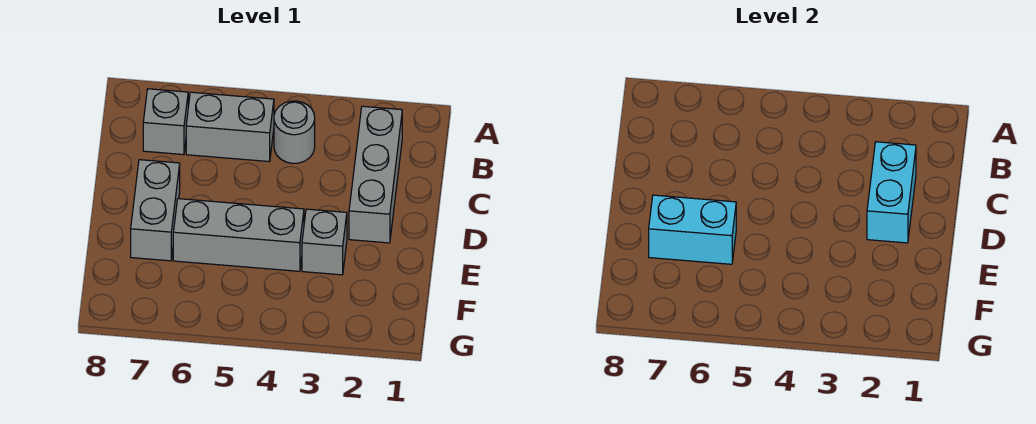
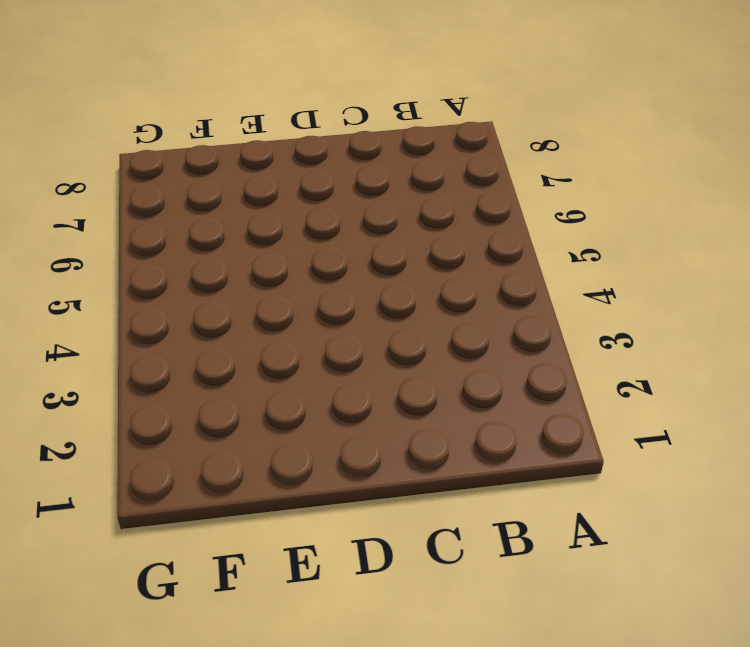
none -> grey brick B2:D2 level 1
none -> grey round brick B4 level 1

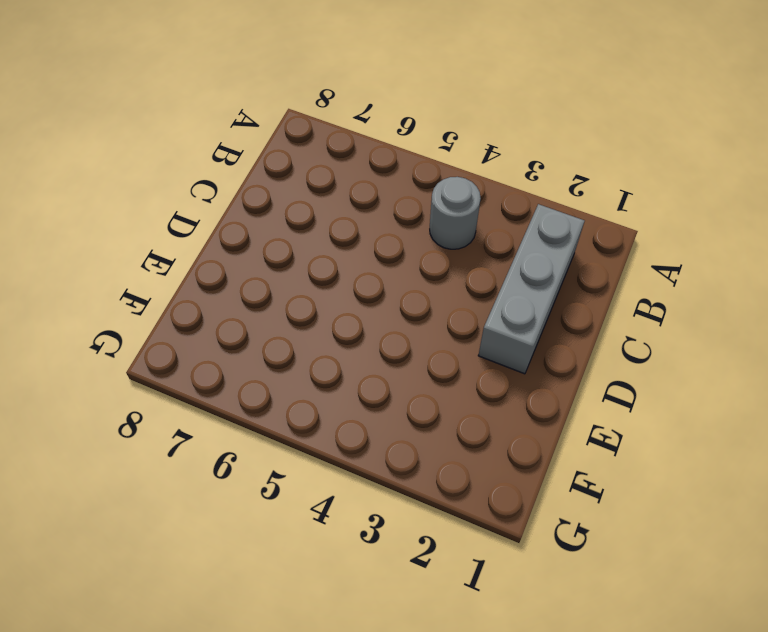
none -> grey brick B5:B6 level 1
none -> grey brick B7 level 1

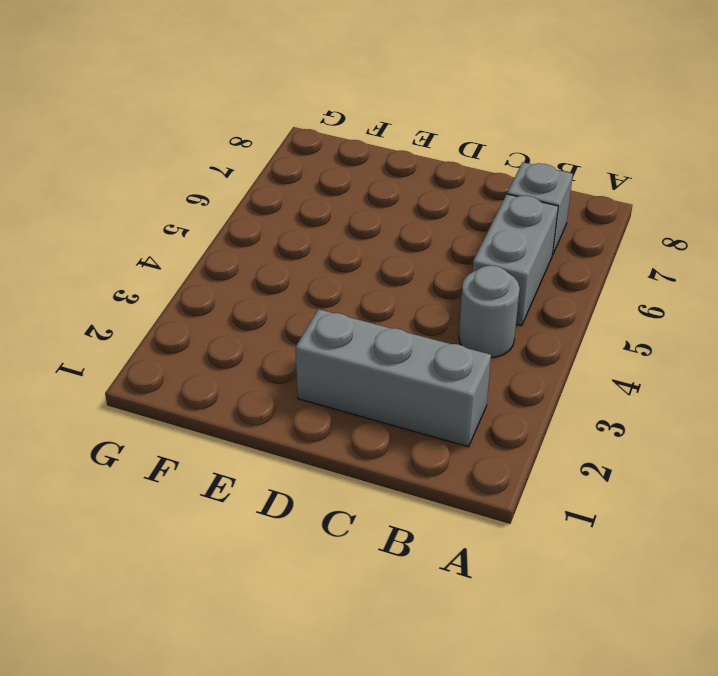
none -> grey brick D7:E7 level 1
none -> grey brick E3 level 1

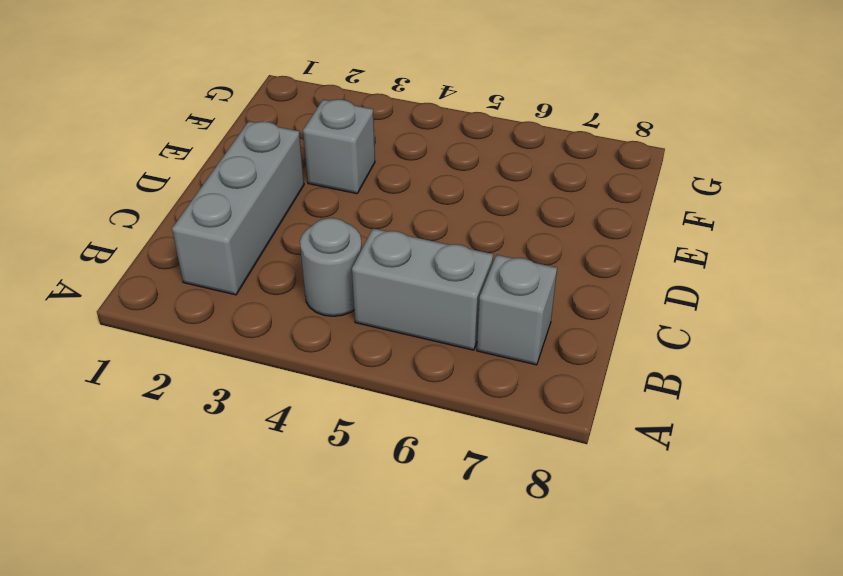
none -> grey brick D7:E7 level 1
none -> grey brick E4:E6 level 1

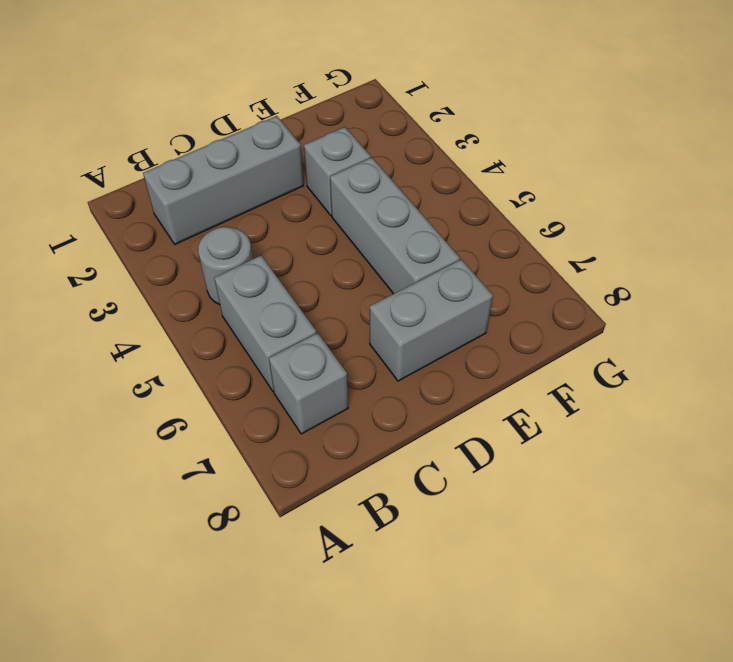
none -> cyan brick C2:D2 level 2
none -> cyan brick E6:E7 level 2

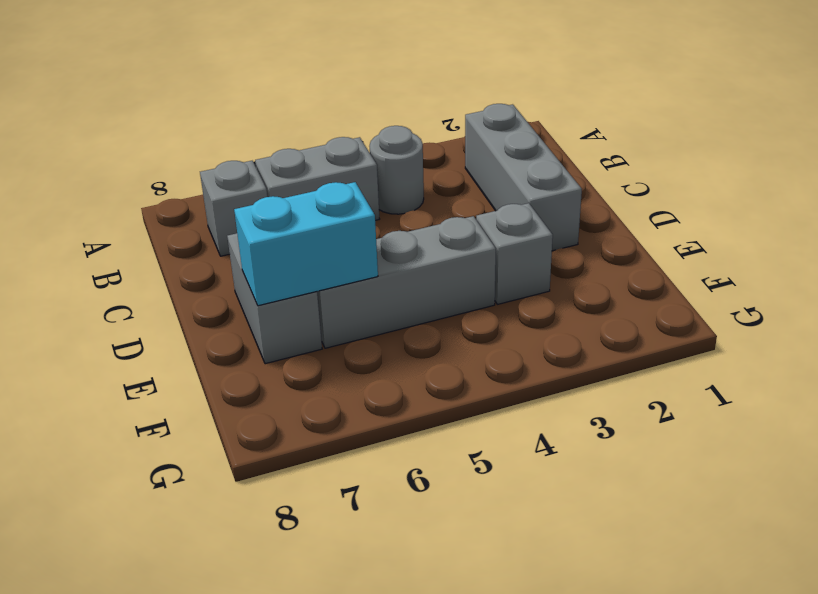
none -> cyan brick C2:D2 level 2

